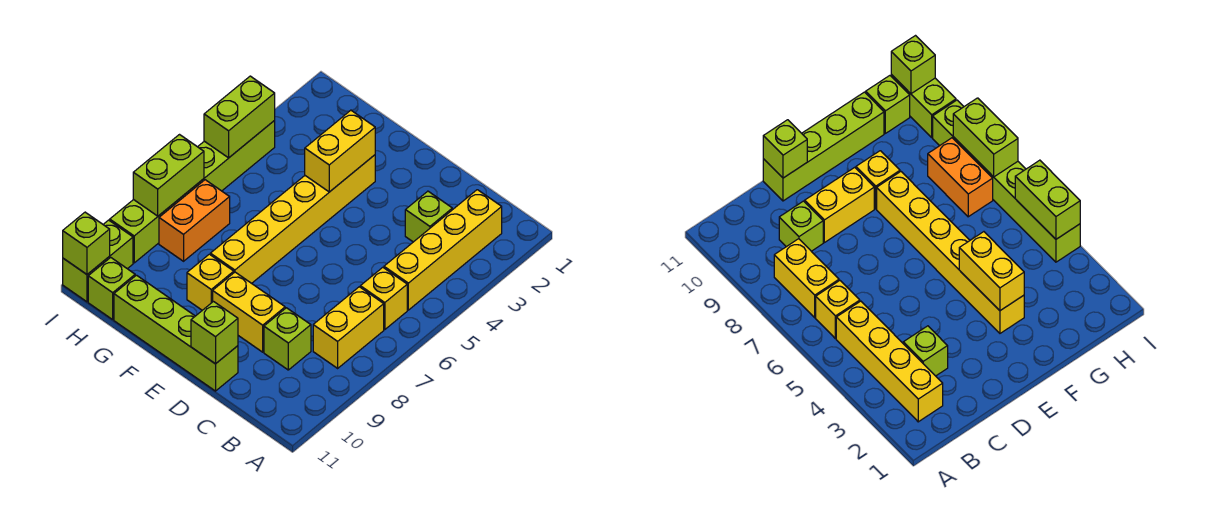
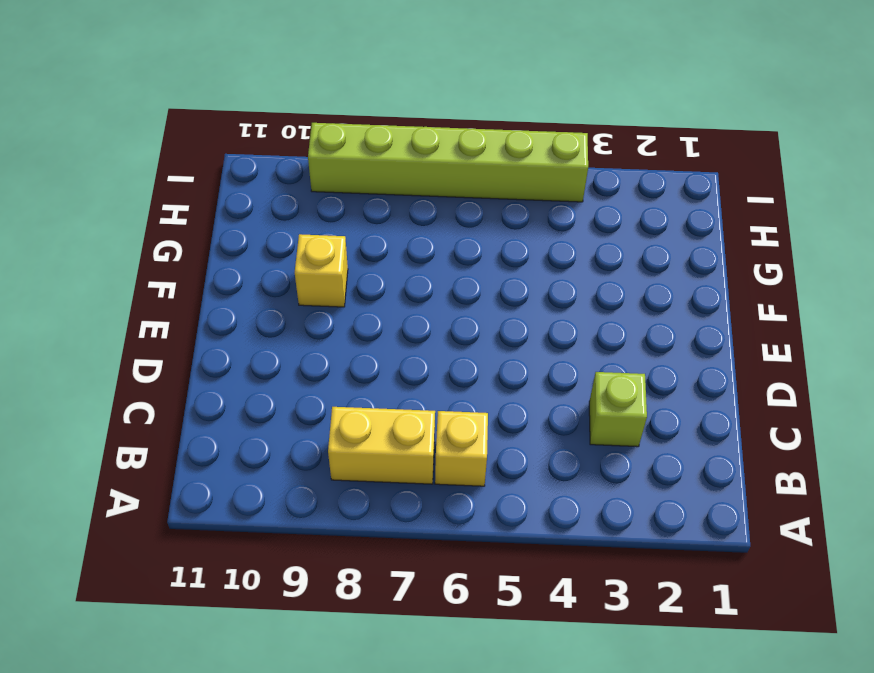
none -> yellow brick B2:B5 level 1
none -> lime brick C9 level 1
none -> yellow brick D9:E9 level 1

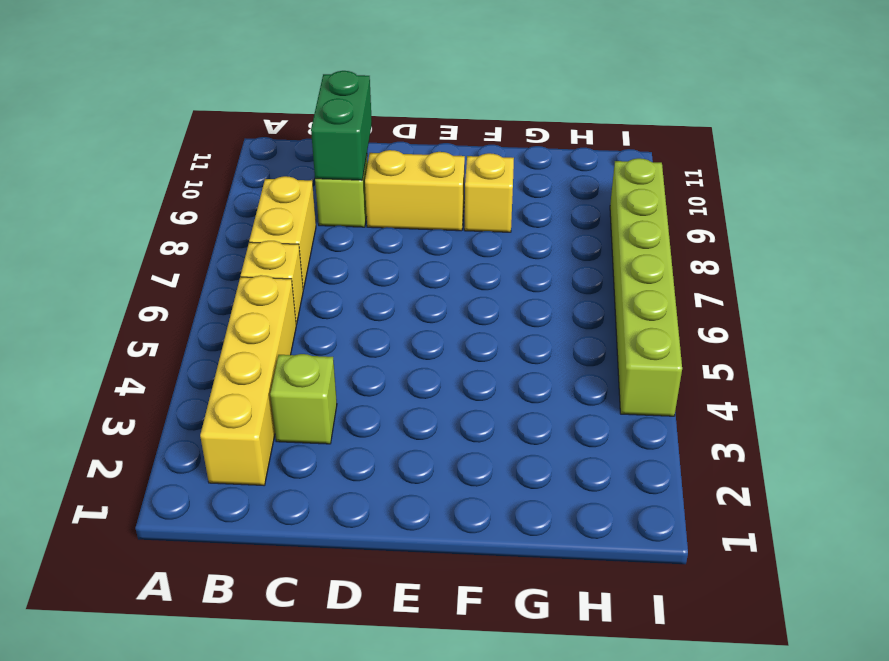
green brick C9:C10 level 2 -> none
none -> lime brick D11:G11 level 1
none -> yellow brick F3:F8 level 1
none -> orange brick H7:H8 level 1

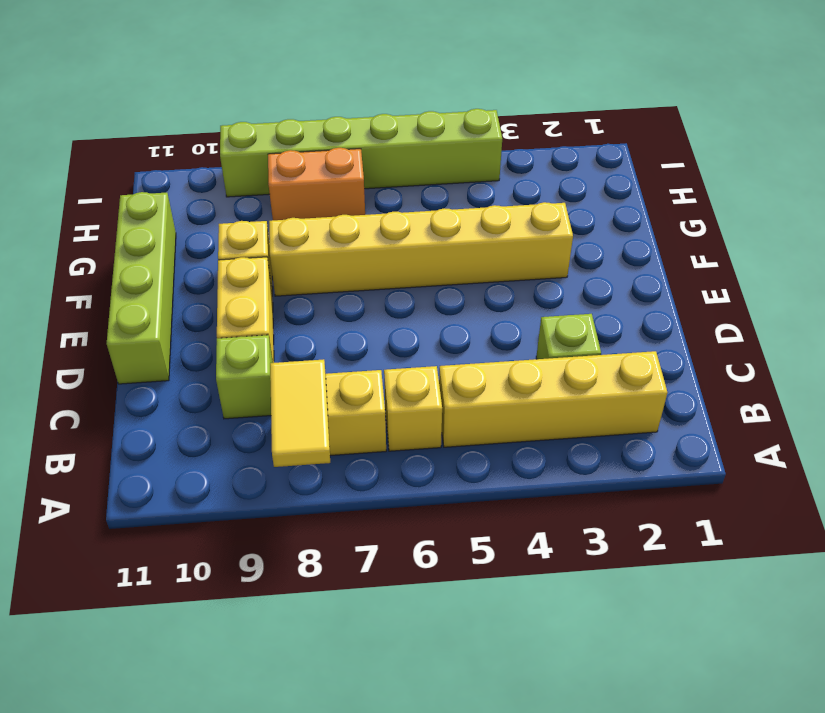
yellow tile A8:B8 level 2 -> none
none -> lime brick H11 level 1
none -> lime brick I10:I11 level 1
none -> lime brick D11 level 2

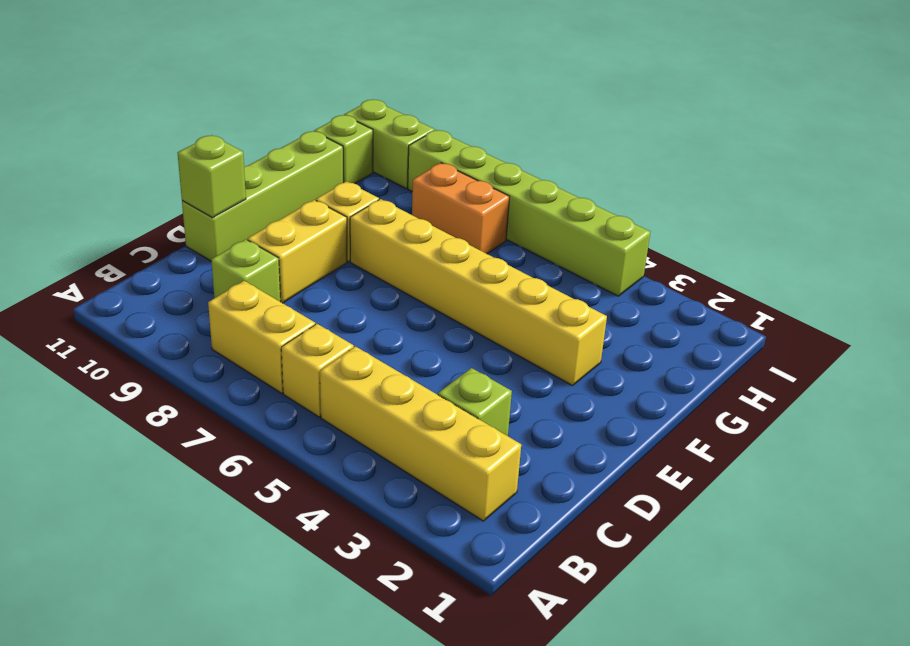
none -> yellow brick F3:F4 level 2
none -> lime brick I4:I5 level 2
none -> lime brick I7:I8 level 2

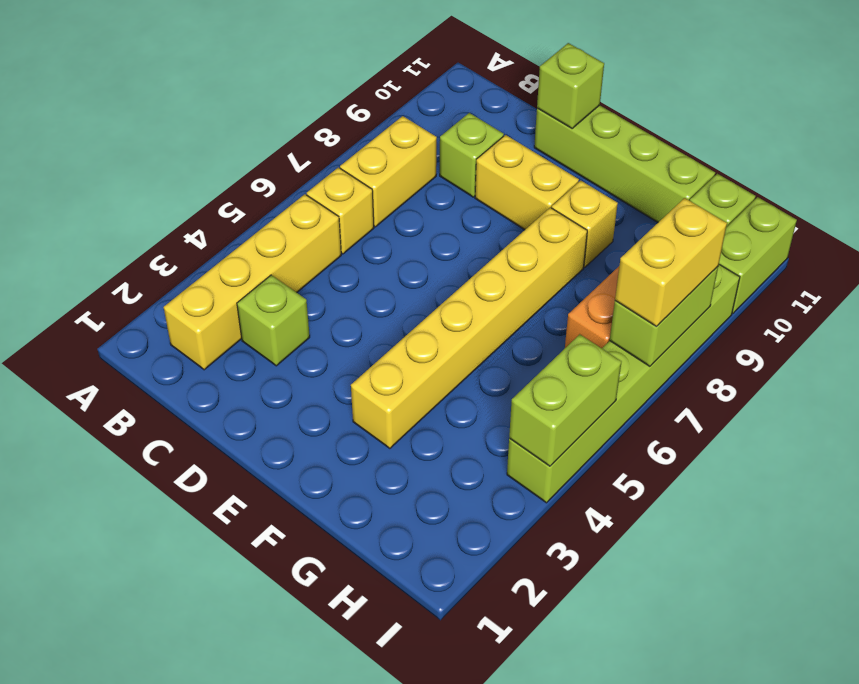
yellow brick I7:I8 level 3 -> yellow brick F3:F4 level 2
none -> lime brick I11 level 2

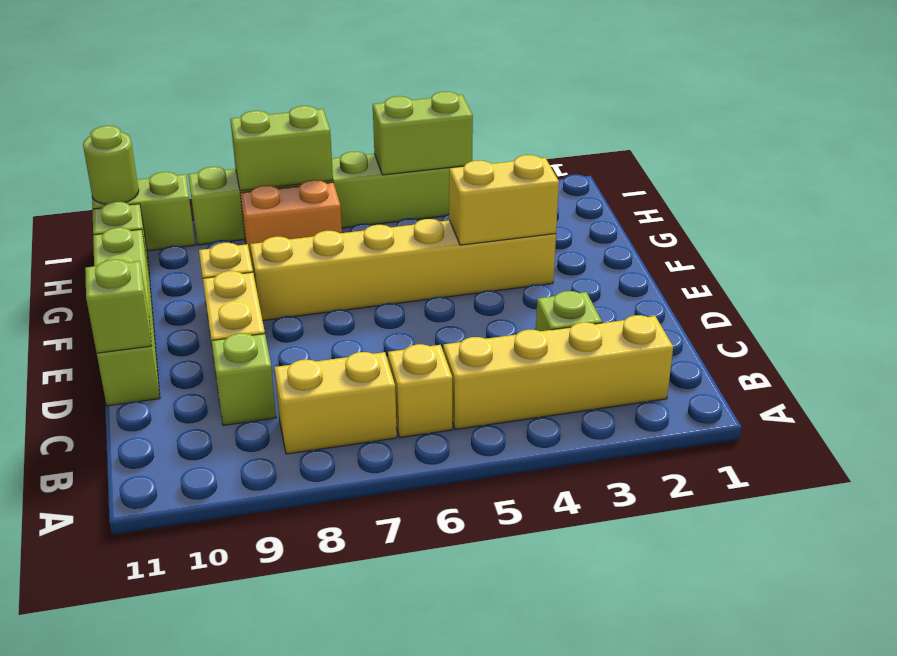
lime round brick I11 level 2 -> lime brick I11 level 2

